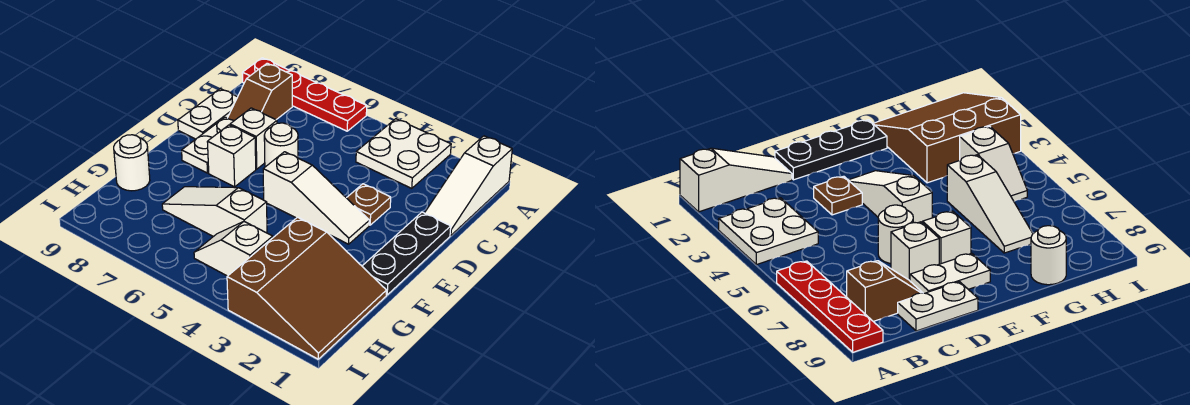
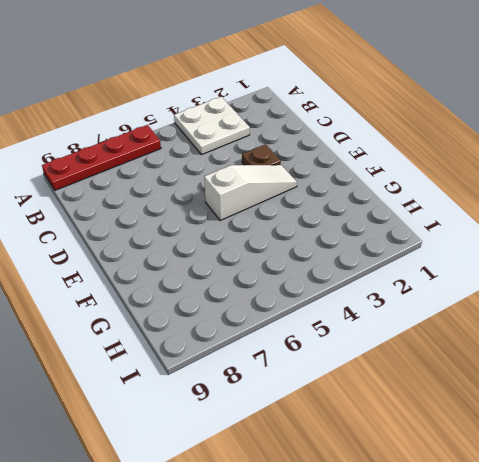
none -> white slope A1:C1 level 1 top A
none -> brown slope B8:C8 level 1 top B
none -> white plate C9:D9 level 1

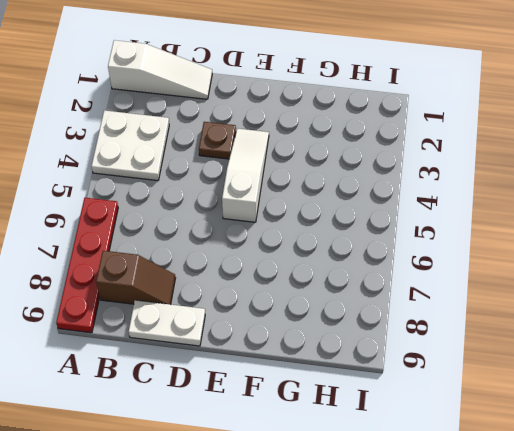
none -> black plate D1:F1 level 1
none -> white round brick D6 level 1
none -> white brick D7 level 1

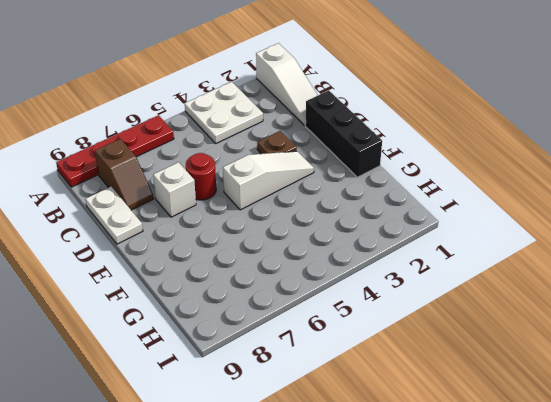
black brick D1:F1 level 1 -> black plate D1:F1 level 1
red round brick D6 level 1 -> white round brick D6 level 1
none -> white plate D8:E8 level 1
none -> white brick E7 level 1
none -> brown slope G1:I3 level 1 top 3

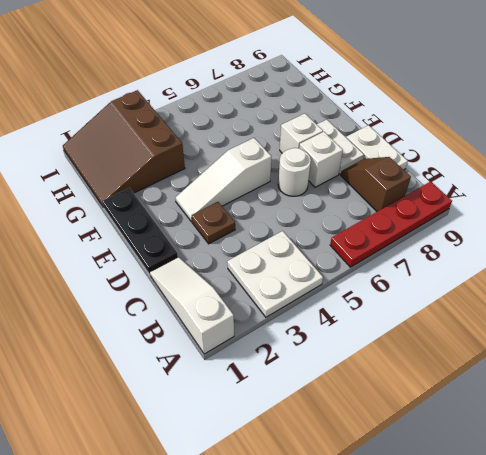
none -> white slope G5:G7 level 1 top 5
none -> white round brick G9 level 1
none -> white slope H4:H5 level 1 top 4

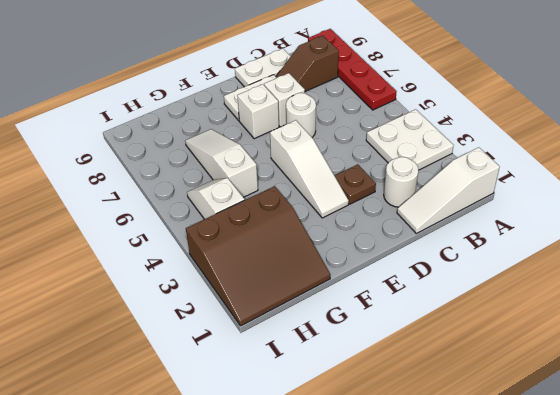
white round brick C2 level 1 -> white round brick G9 level 1
none -> black plate D1:F1 level 1

